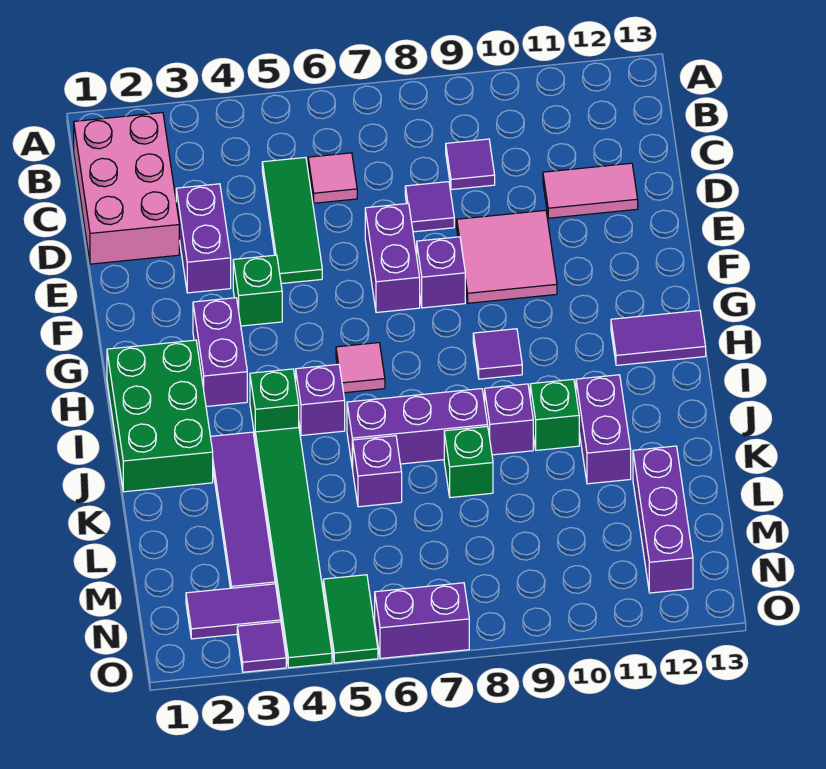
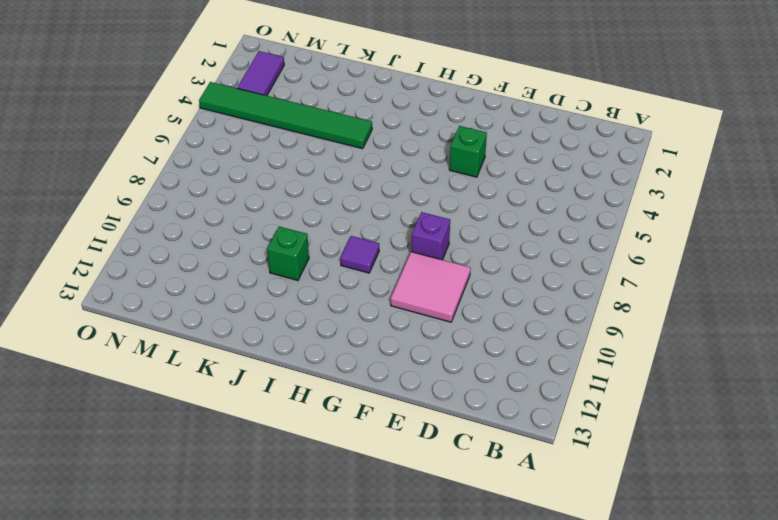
none -> pink brick B1:D2 level 1
none -> green tile C5:E5 level 1
none -> pink tile C6 level 1
none -> purple tile C9 level 1

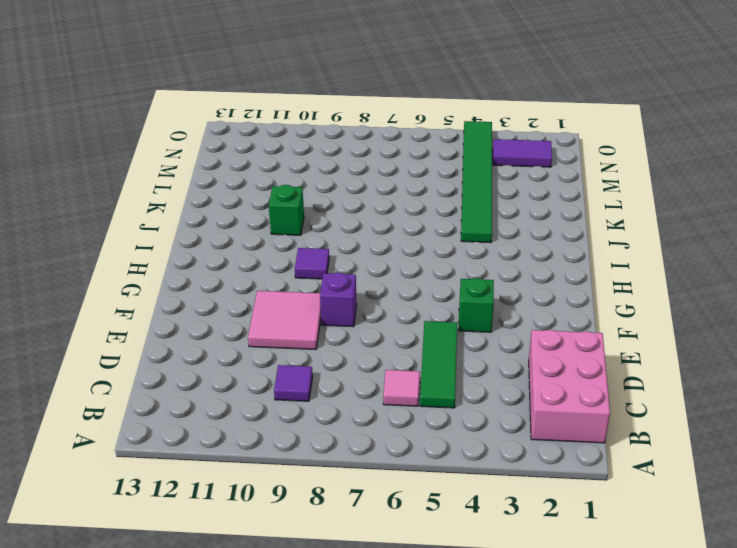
none -> purple brick D3:E3 level 1
none -> purple tile D8 level 1
none -> pink tile D11:D12 level 1
none -> purple brick E7:F7 level 1

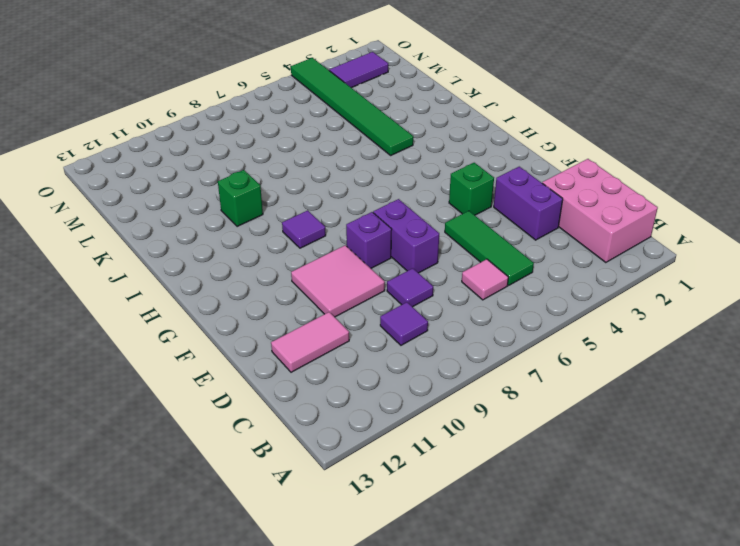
none -> purple brick G3:H3 level 1
none -> green brick H1:J2 level 1
none -> pink tile H6 level 1
none -> purple tile H12:H13 level 1

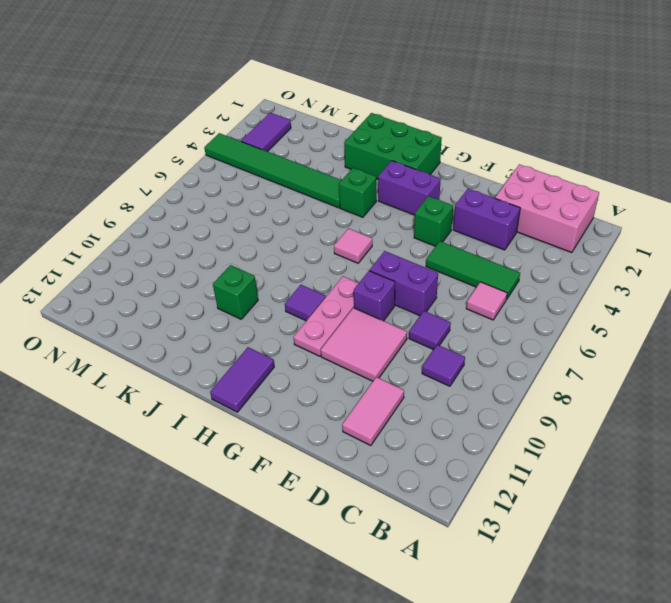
pink plate G8:G10 level 1 -> none
none -> purple brick I5 level 1
none -> purple tile J3:M3 level 1
none -> purple brick J6:J8 level 1
none -> purple brick J9 level 1

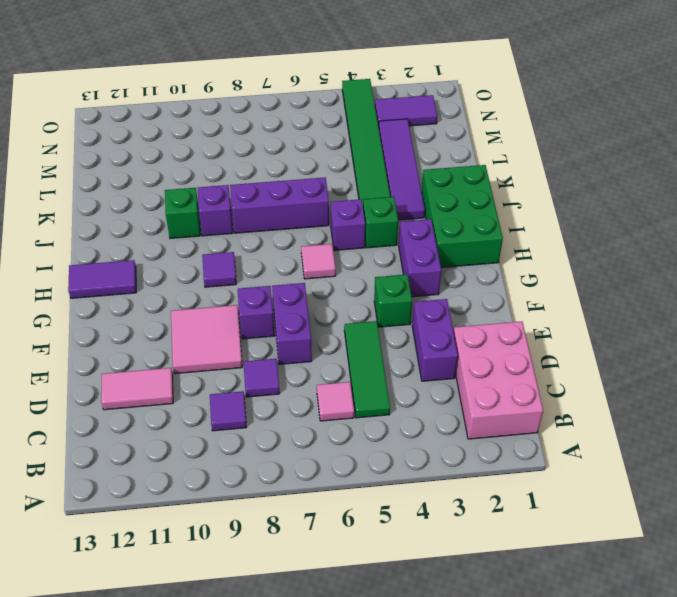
none -> purple brick J11:K11 level 1
none -> purple brick K6 level 1
none -> green brick K8 level 1
none -> purple brick L12:N12 level 1

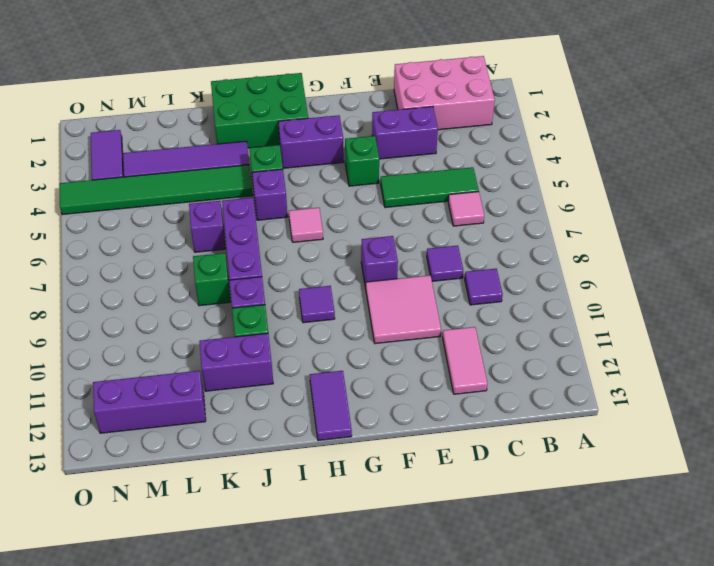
none -> purple brick E7:F7 level 1
none -> green tile N5:O5 level 1
none -> purple tile O3 level 1
none -> purple brick O6:O7 level 1

